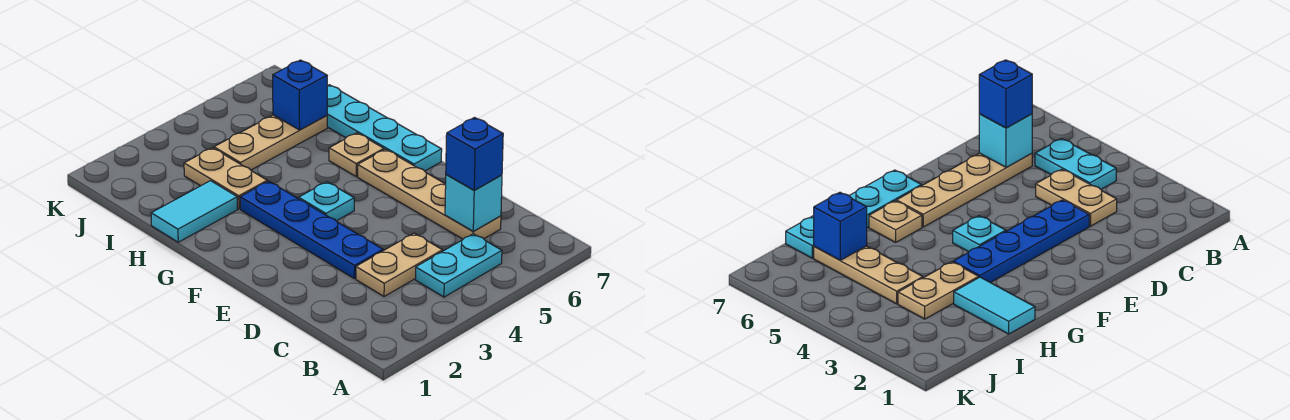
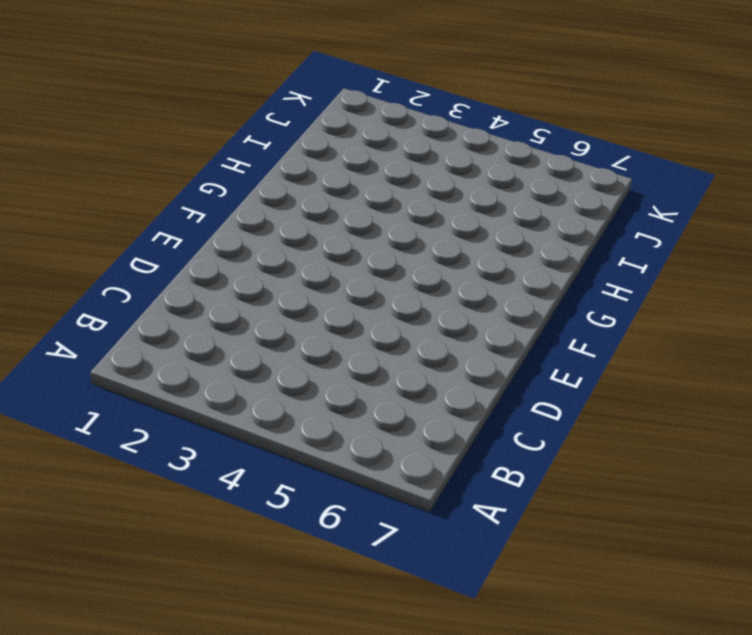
none -> cyan plate B4:B5 level 1
none -> tan plate C3:C4 level 1
none -> tan plate C6:F6 level 1

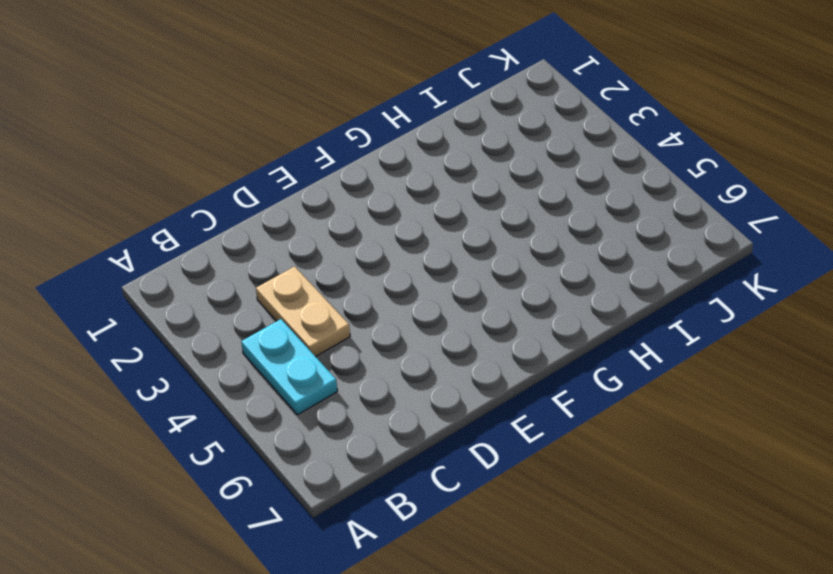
none -> tan plate C6:F6 level 1
none -> blue plate D3:G3 level 1
none -> cyan plate F4 level 1

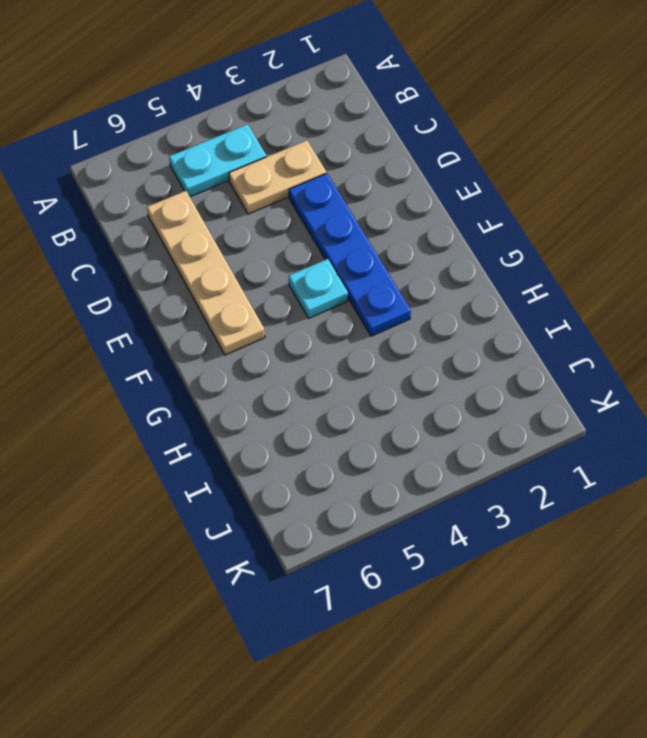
none -> cyan plate F7:I7 level 1
none -> tan plate G6 level 1
none -> cyan tile H1:H2 level 1

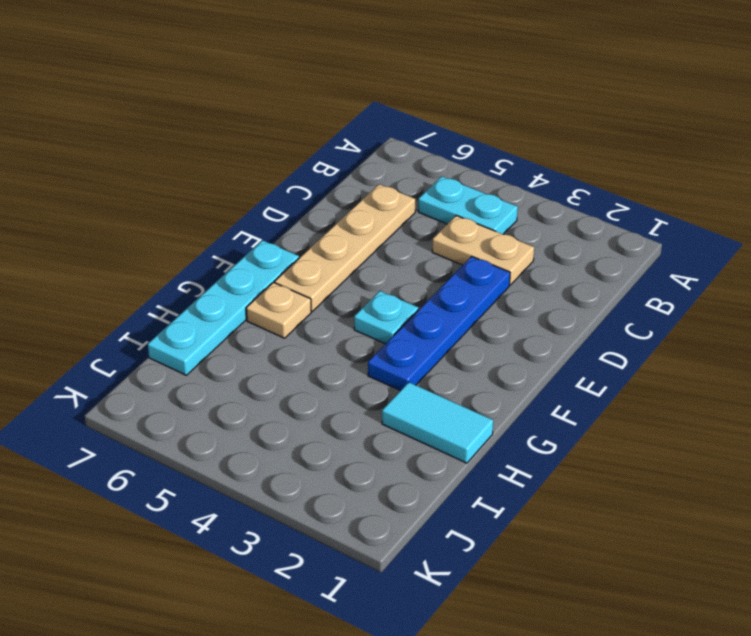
none -> tan plate H3:I3 level 1
none -> tan plate I4:I6 level 1
none -> cyan brick C6 level 2

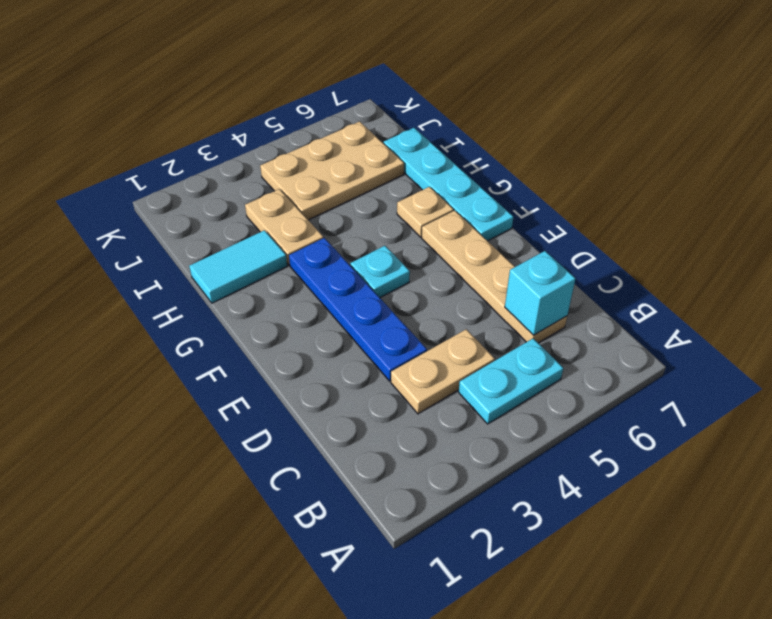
tan plate I4:J6 level 1 -> tan plate I4:I6 level 1
none -> blue brick I6 level 2
none -> blue brick C6 level 3

